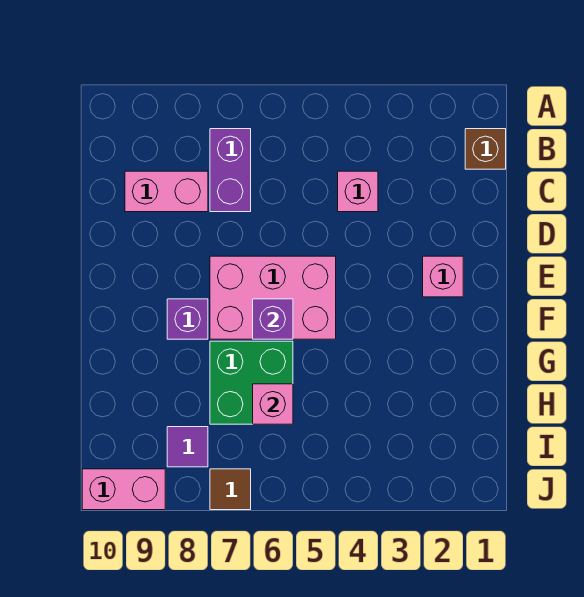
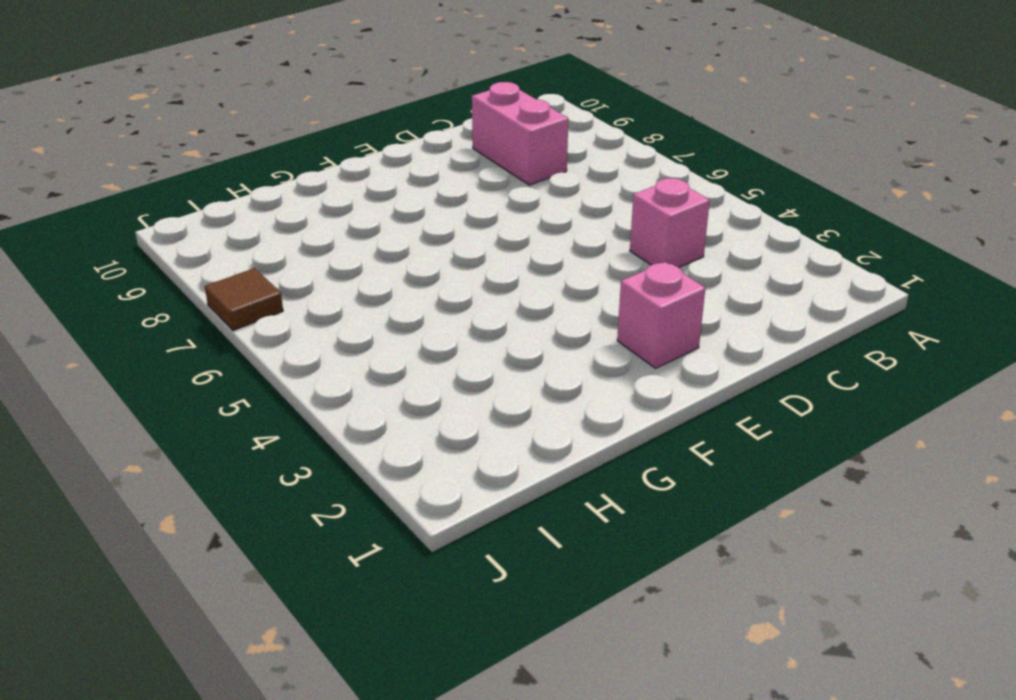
none -> brown brick B1 level 1
none -> purple brick B7:C7 level 1
none -> pink brick E5:F7 level 1

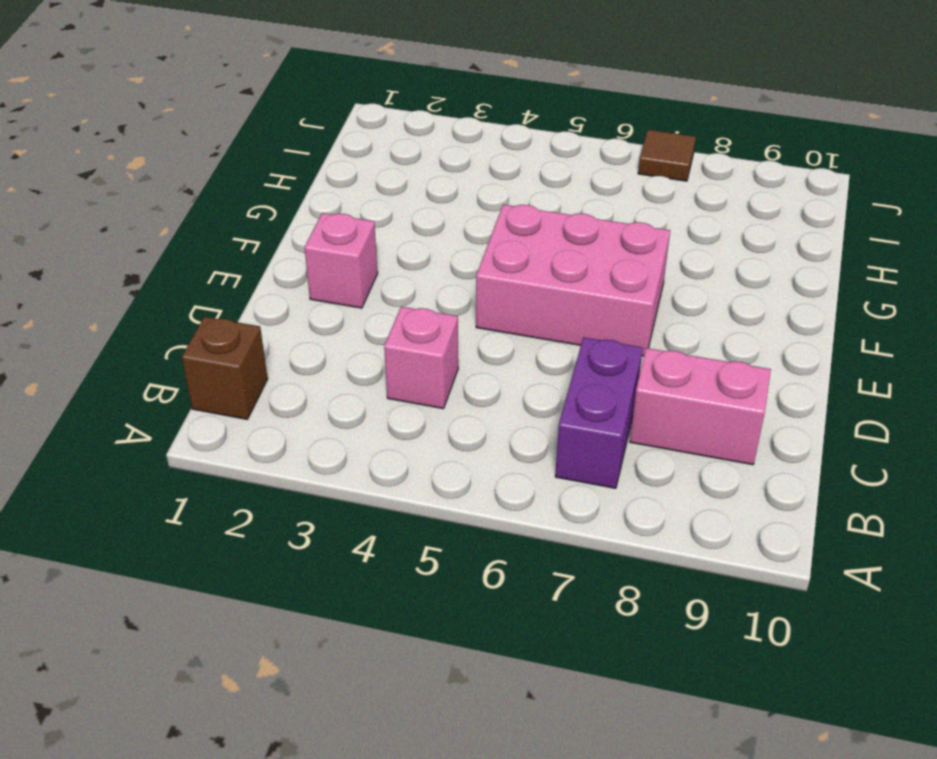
none -> purple brick F8 level 1
none -> green brick G6:H7 level 1
none -> purple tile I8 level 1

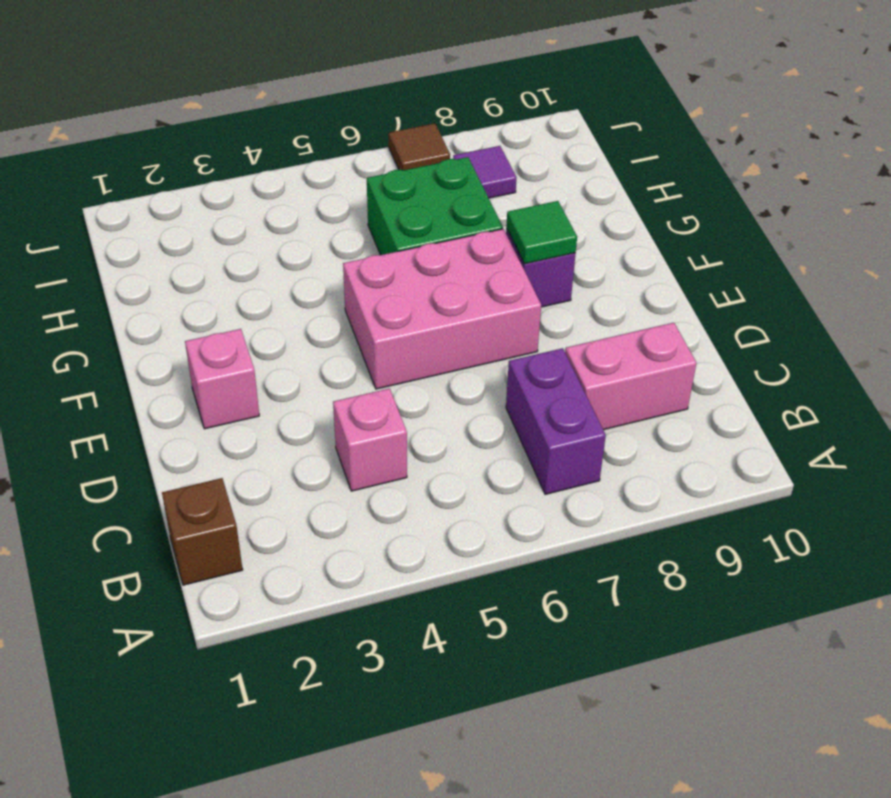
green tile F8 level 2 -> none
none -> pink brick J9:J10 level 1
none -> purple brick F6 level 2
none -> pink brick H6 level 2

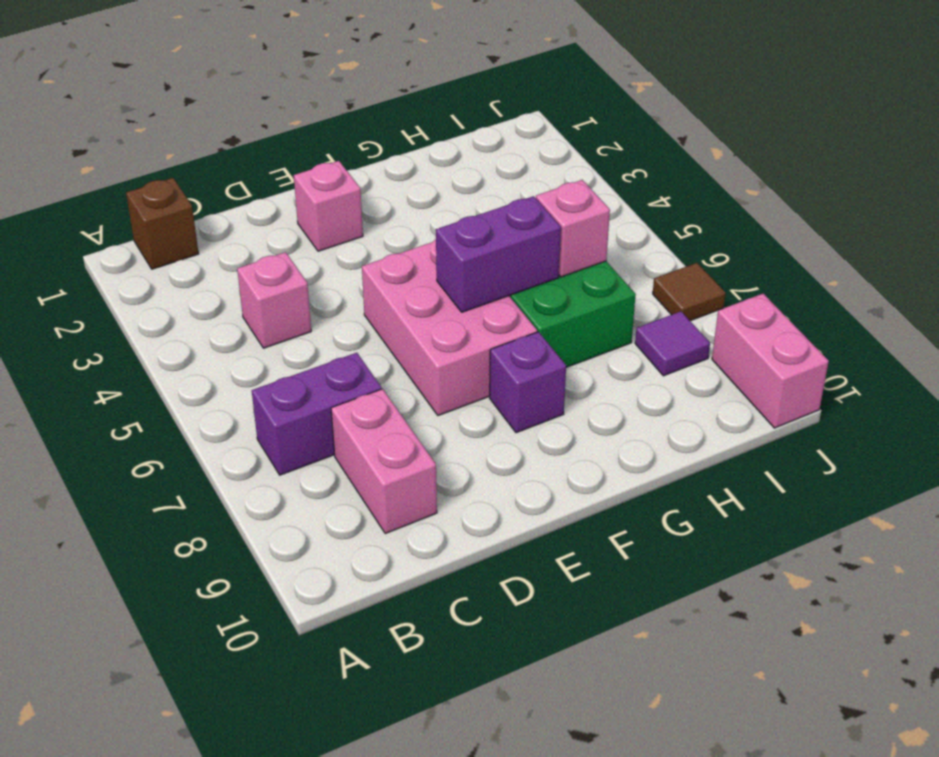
purple brick F6:G6 level 2 -> purple brick F6 level 2

